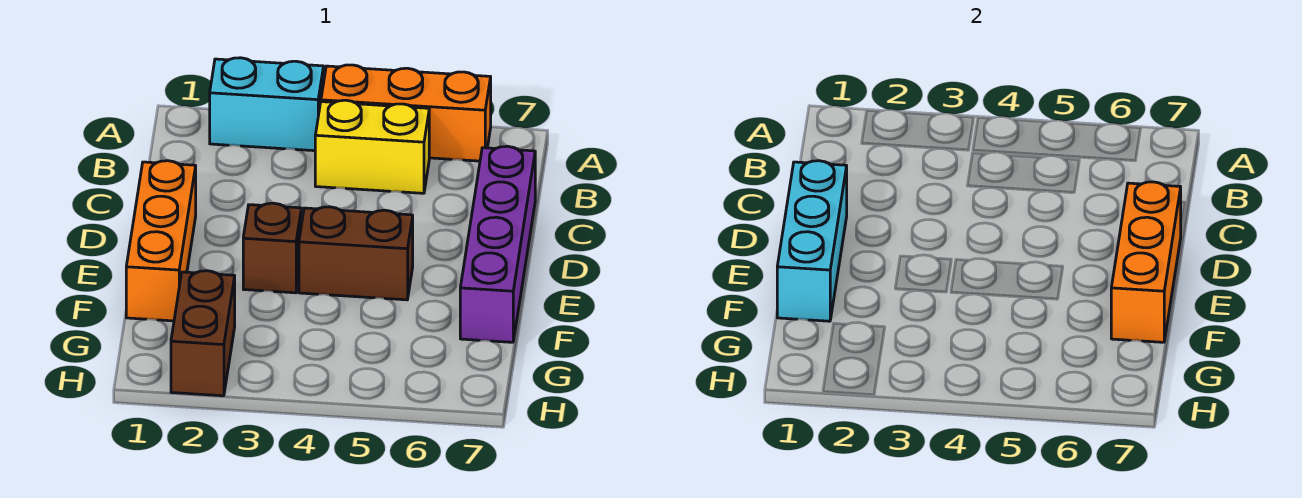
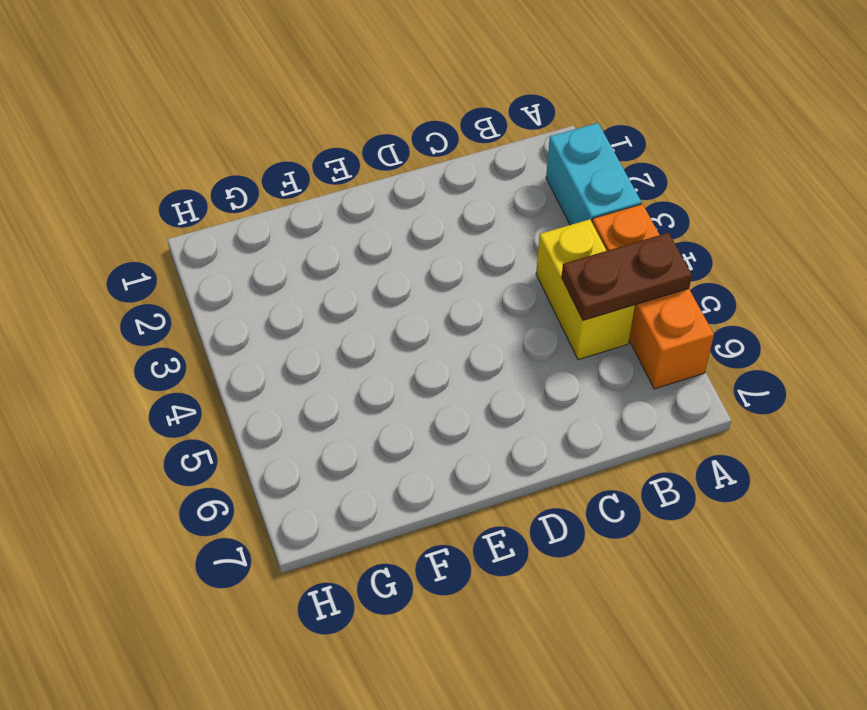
brown plate A5:B5 level 2 -> none
none -> purple brick C7:F7 level 1
none -> orange brick D1:F1 level 1

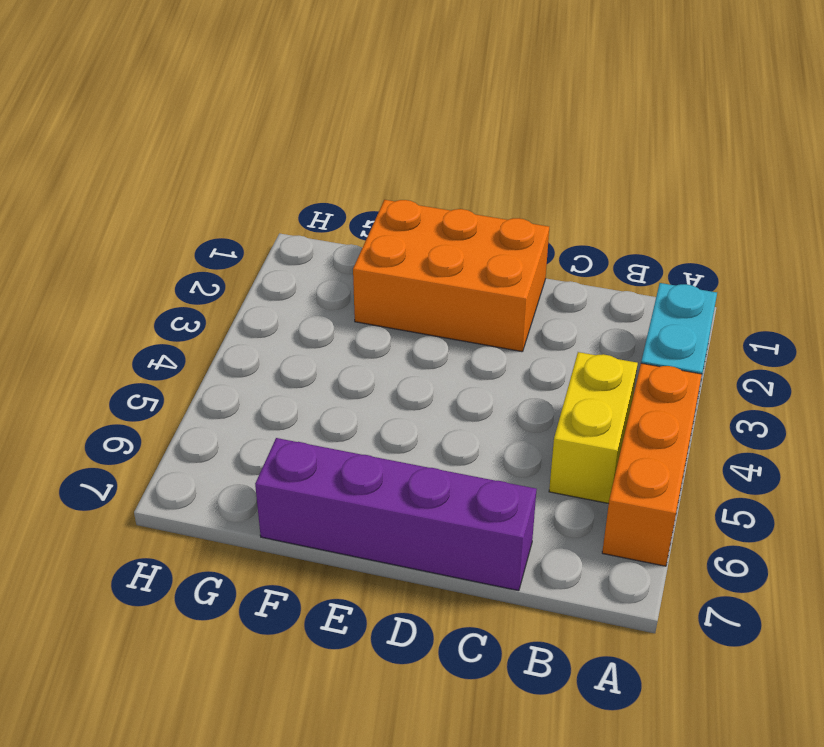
orange brick D1:F2 level 1 -> orange brick D1:F1 level 1
none -> brown brick E3 level 1
none -> brown brick E4:E5 level 1

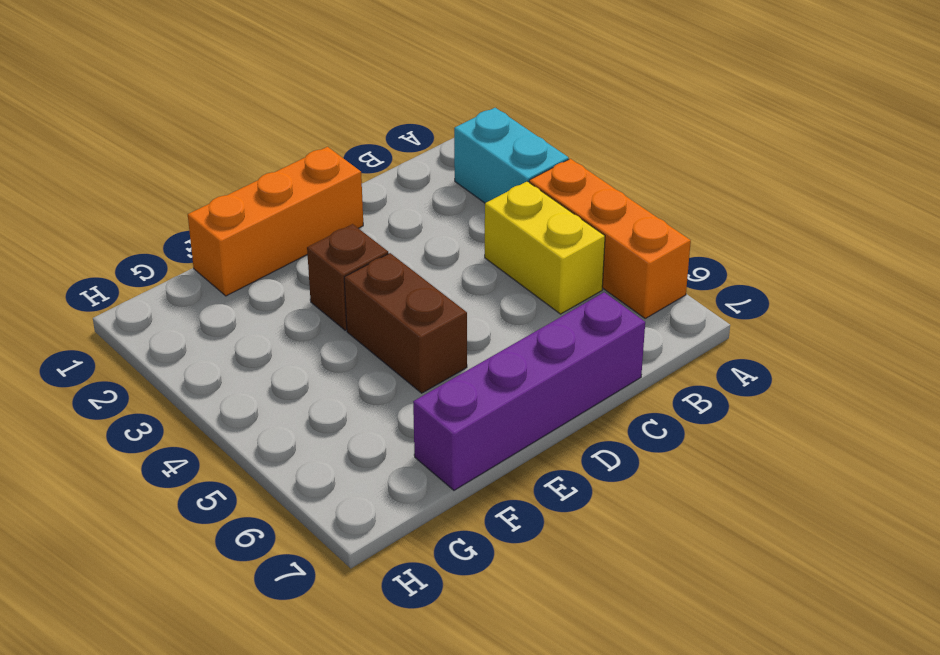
none -> brown brick G2:H2 level 1
none -> cyan brick D1:F1 level 2

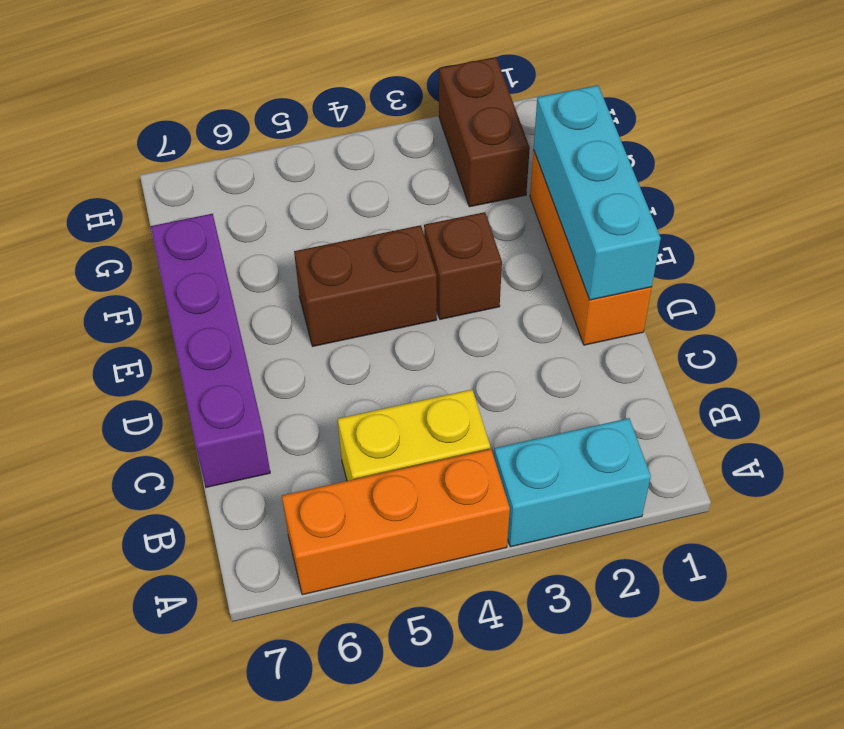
none -> orange brick D7:F7 level 2

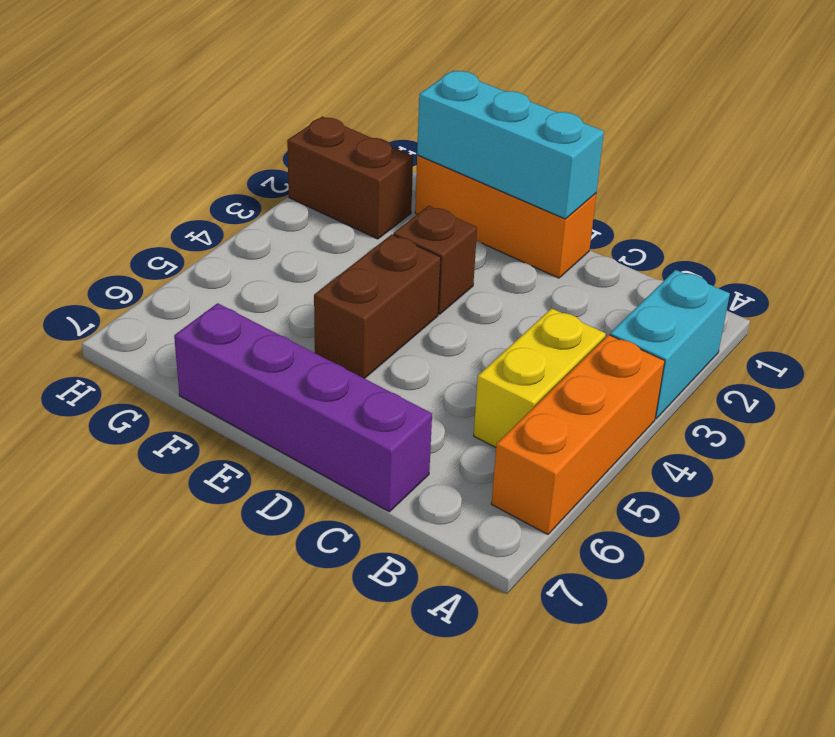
none -> orange brick D7:F7 level 2

